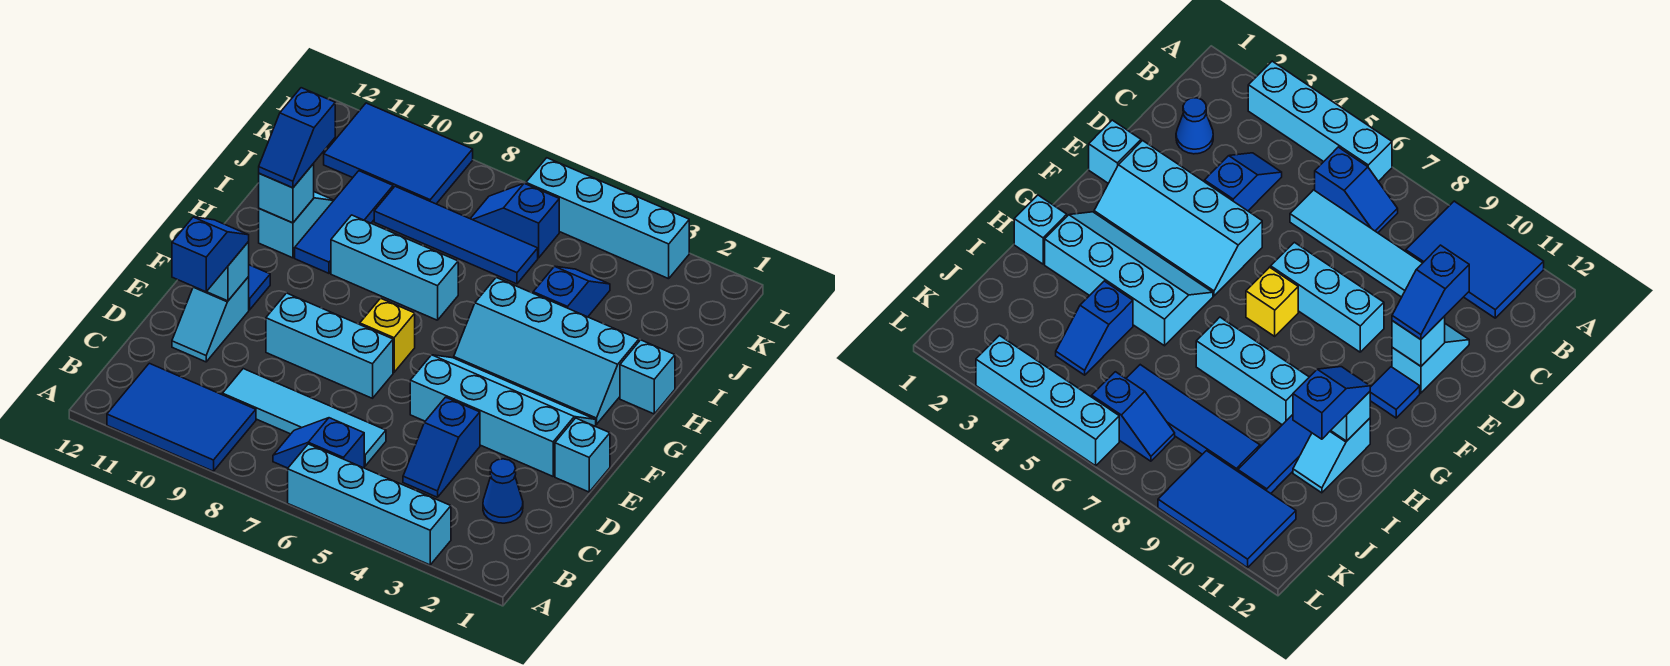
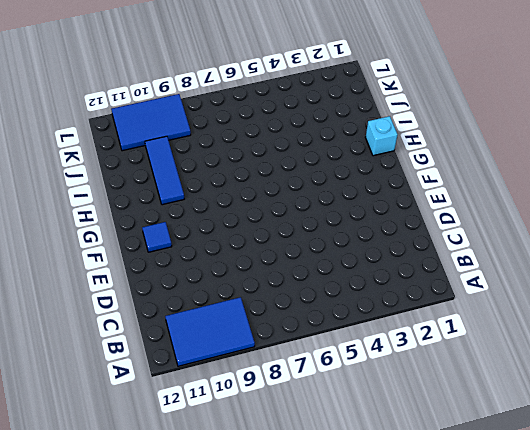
none -> cyan brick A3:A6 level 1
none -> blue slope B6:B7 level 1 top 6
none -> blue cone C2 level 1

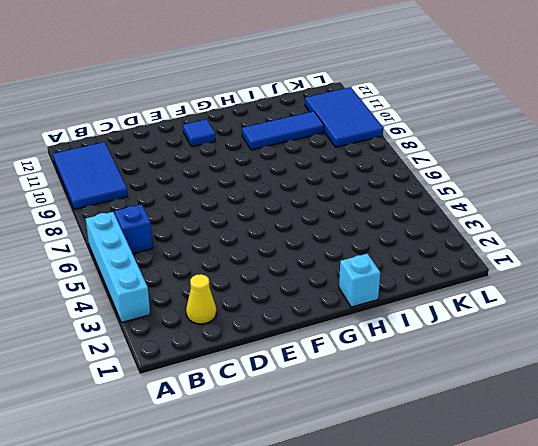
yellow cone C2 level 1 -> blue cone C2 level 1
none -> blue slope C4:D4 level 1 top D
none -> cyan tile C6:C9 level 1
none -> cyan slope D11:E11 level 1 top E

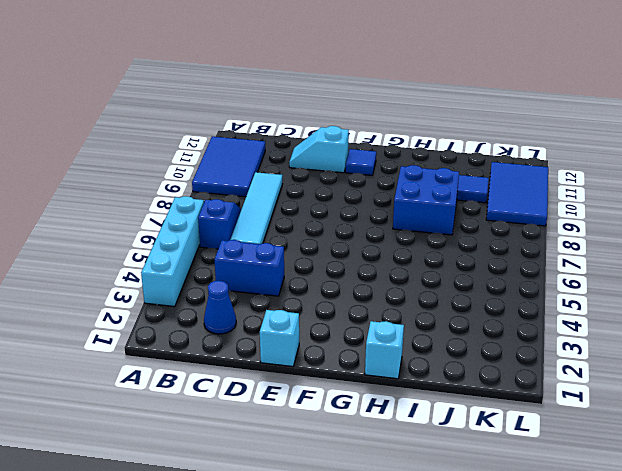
blue brick C4:D4 level 1 -> blue slope C4:D4 level 1 top D
blue brick H8:I9 level 1 -> cyan brick H7:H9 level 1
none -> cyan slope E2:F5 level 1 top E
none -> cyan brick E7:E9 level 1
none -> yellow brick F7 level 1

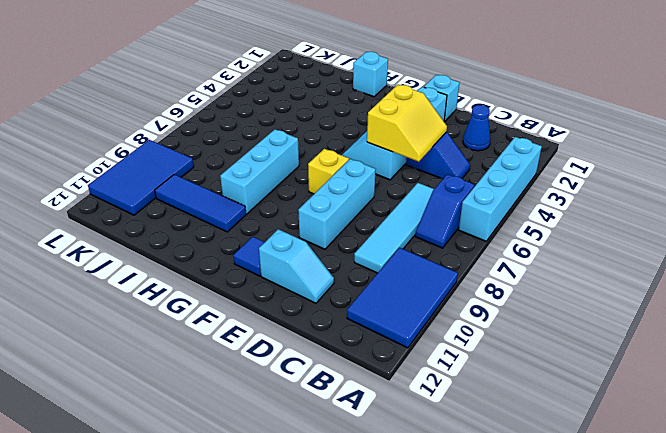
yellow slope D4:E5 level 2 top E -> none
none -> cyan slope G2:H5 level 1 top H
none -> cyan slope H11:I11 level 1 top H
none -> blue slope I4:J4 level 1 top I

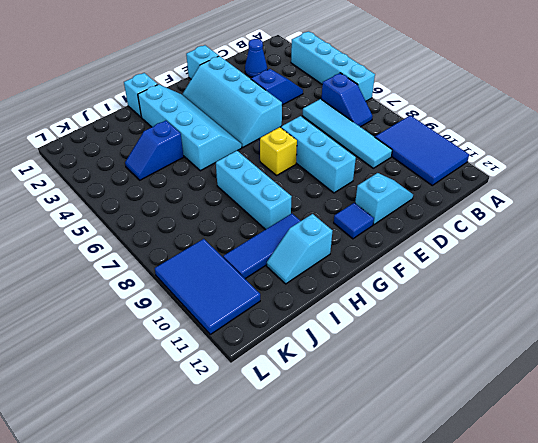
none -> blue tile J6:J9 level 1
none -> blue slope K6:K7 level 1 top 6
none -> cyan brick L3:L6 level 1

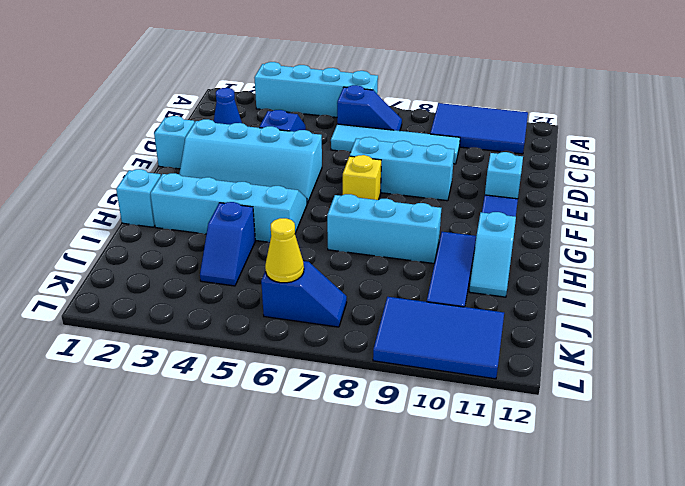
yellow cone K6 level 2 -> none
none -> blue tile J6:J9 level 1
none -> cyan brick L3:L6 level 1
none -> cyan brick E11 level 2

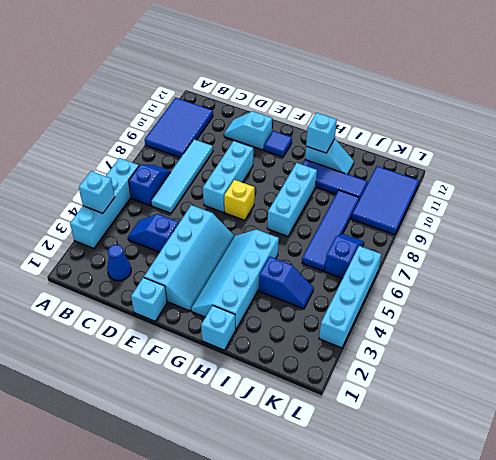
cyan brick A4 level 2 -> cyan brick E11 level 2
none -> blue slope D11:E11 level 3 top D
none -> blue slope H11:I11 level 3 top I

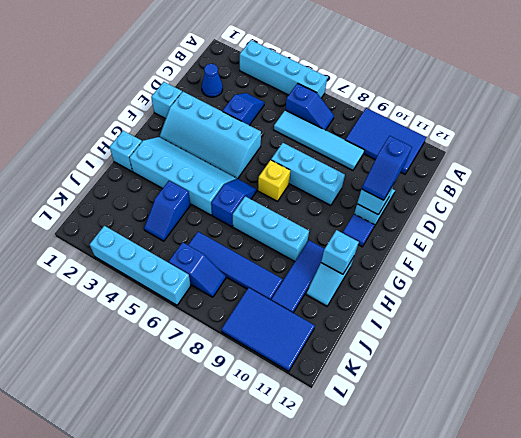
blue slope G6:H6 level 1 top H -> blue slope H11:I11 level 3 top I

